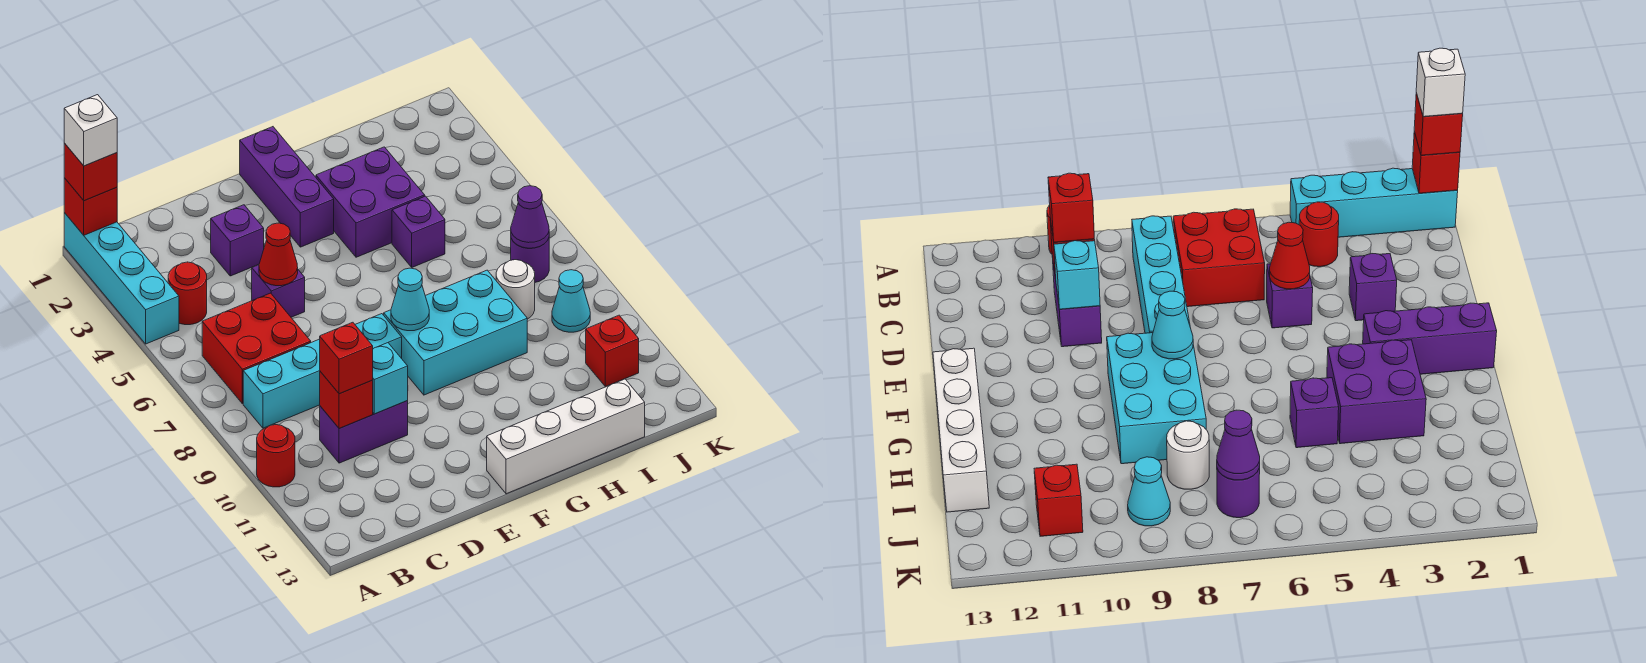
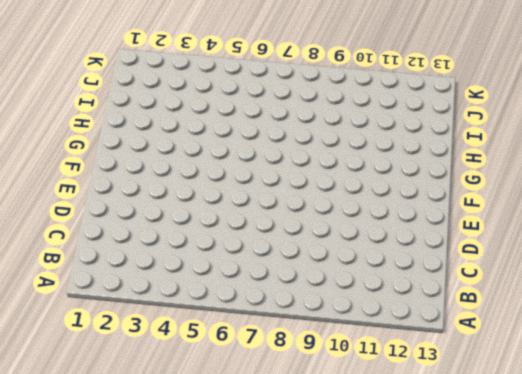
none -> cyan brick A1:A4 level 1
none -> red round brick A10 level 1
none -> red round brick B4 level 1

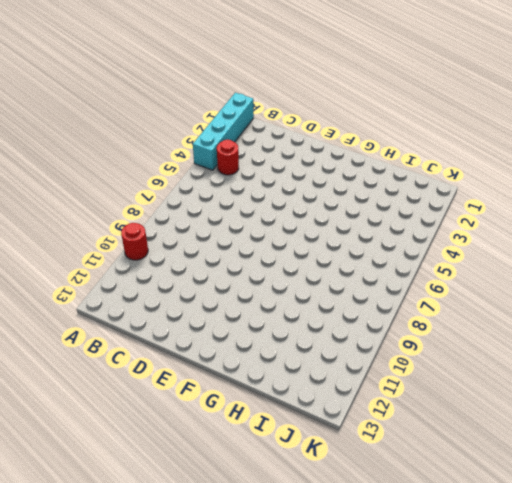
none -> red brick B6:C7 level 1
none -> cyan brick B8:E8 level 1
none -> purple brick C10:D10 level 1

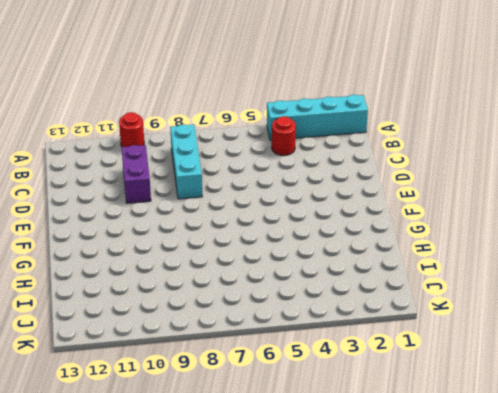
cyan brick B8:D8 level 1 -> cyan brick B8:E8 level 1
none -> red brick B6:C7 level 1
none -> purple brick D3 level 1
none -> purple brick D5 level 1

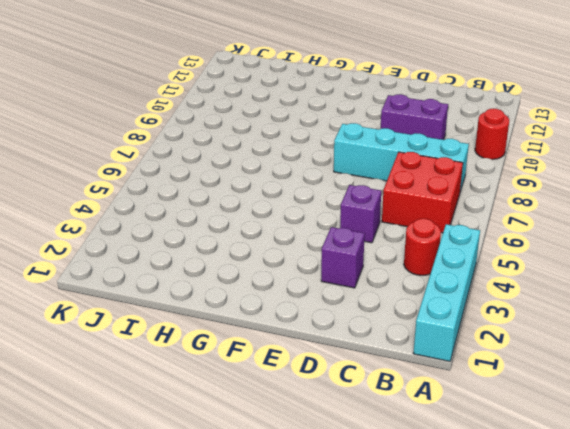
none -> purple brick F1:F3 level 1
none -> cyan brick F8:H9 level 1
none -> white brick F13:I13 level 1

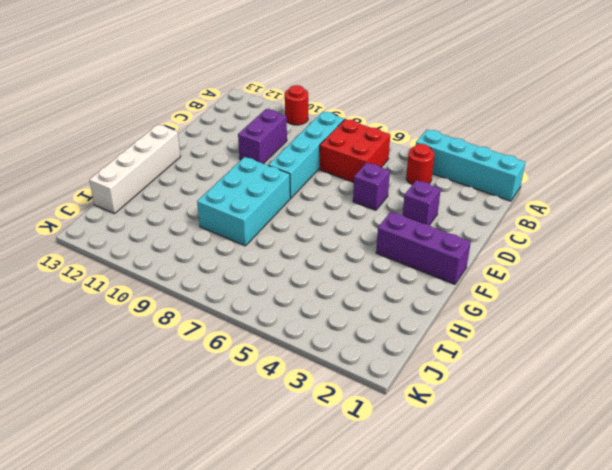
none -> purple brick G3:H4 level 1
none -> purple brick H5 level 1
none -> white round brick I8 level 1

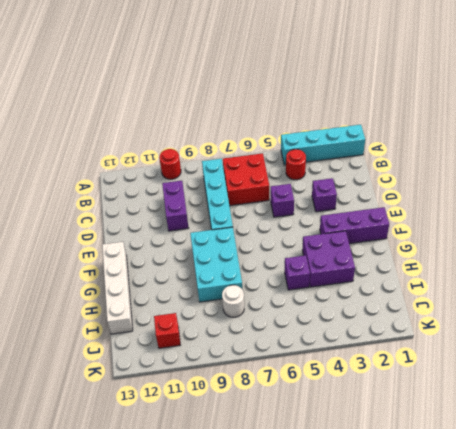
none -> purple round brick J7 level 1
none -> cyan cone J9 level 1
none -> red brick A1 level 2

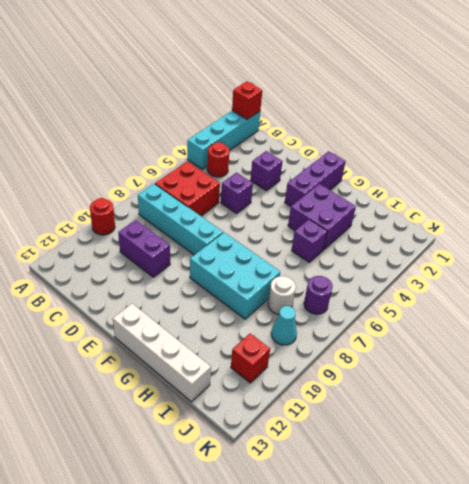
none -> red brick C10 level 2
none -> red cone D5 level 2
none -> cyan brick D10 level 2

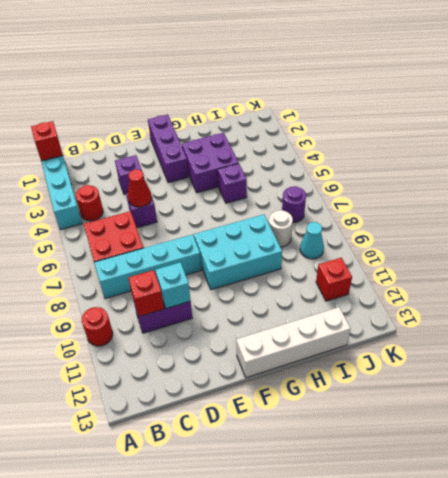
none -> cyan cone F8 level 2
none -> purple cone J7 level 2
none -> red brick A1 level 3

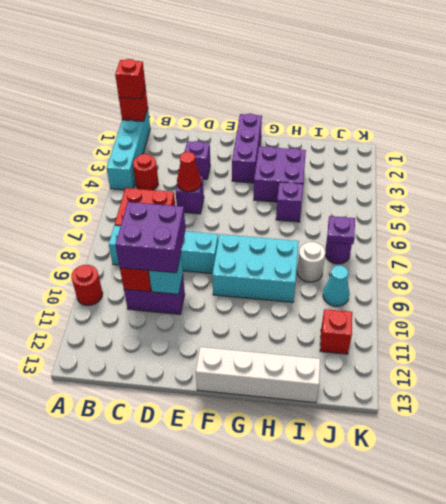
purple brick C9:D10 level 3 -> red brick C10 level 3
purple plate J7 level 2 -> purple cone J7 level 2
none -> cyan cone F8 level 2
none -> white brick A1 level 4

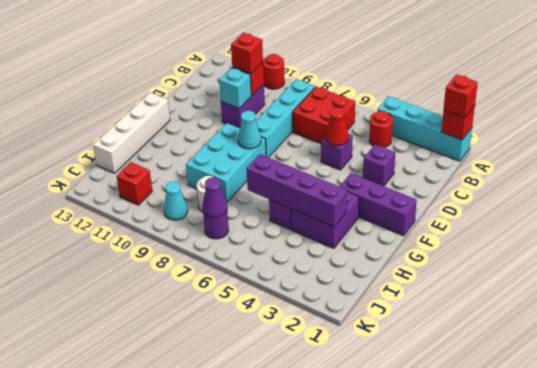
purple brick H3:H6 level 2 -> none
none -> white brick A1 level 4

